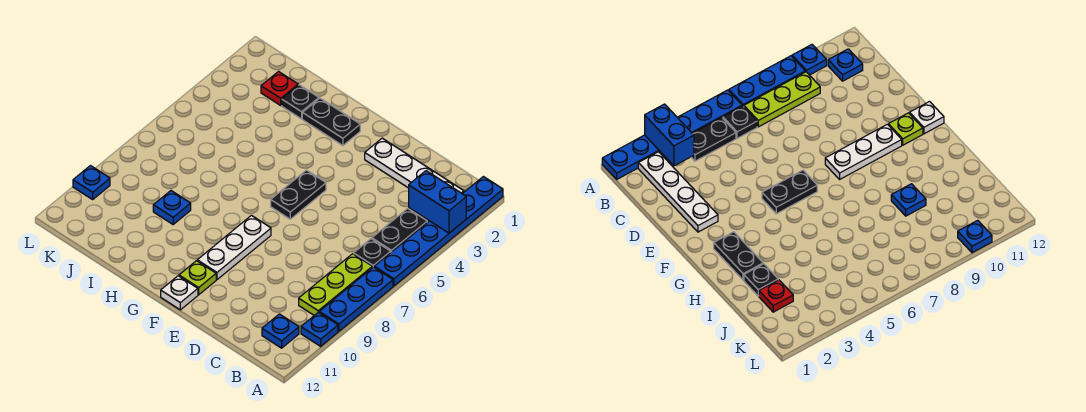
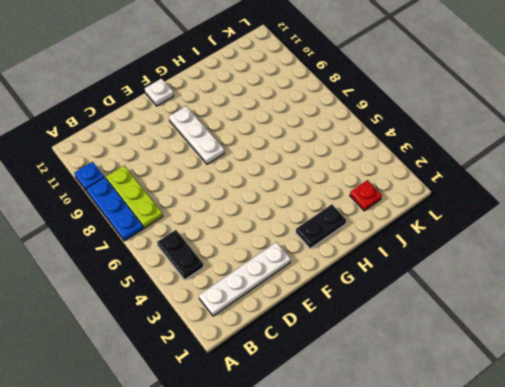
none -> blue plate A1:A6 level 1
none -> black plate B6 level 1
none -> blue plate B11 level 1

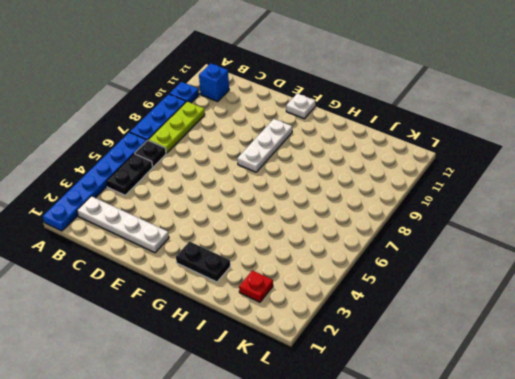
blue brick B11 level 1 -> blue plate B11 level 1
none -> black plate F5:F6 level 1
none -> lime plate F11 level 1
none -> black plate I2 level 1

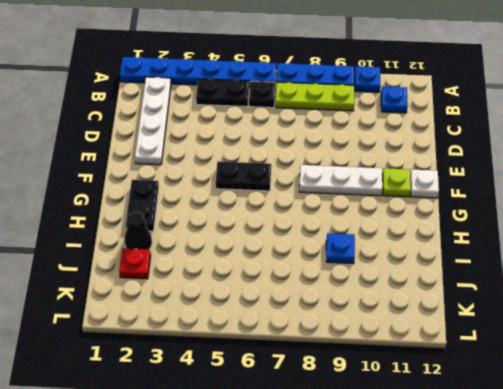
black cone I2 level 1 -> black plate I2 level 1
none -> blue plate L10 level 1
none -> blue brick A3:B3 level 2

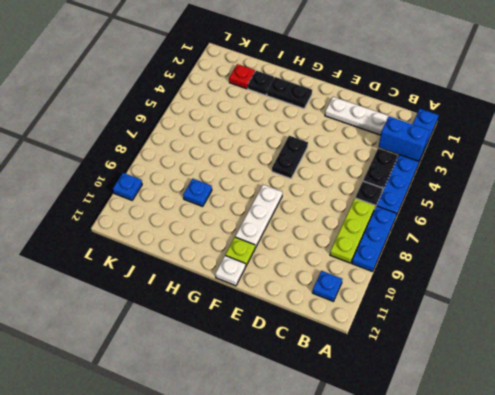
none -> blue plate A10 level 1

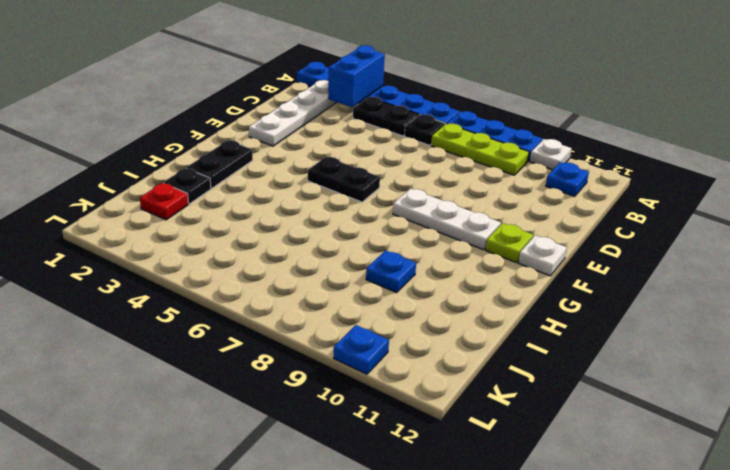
white plate A10 level 1 -> blue plate A10 level 1

